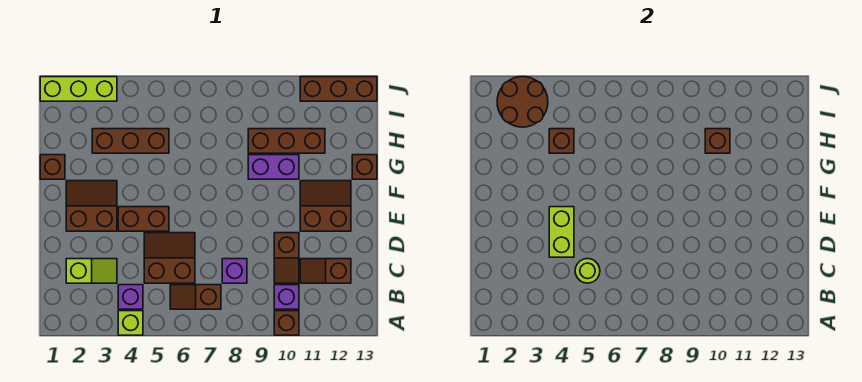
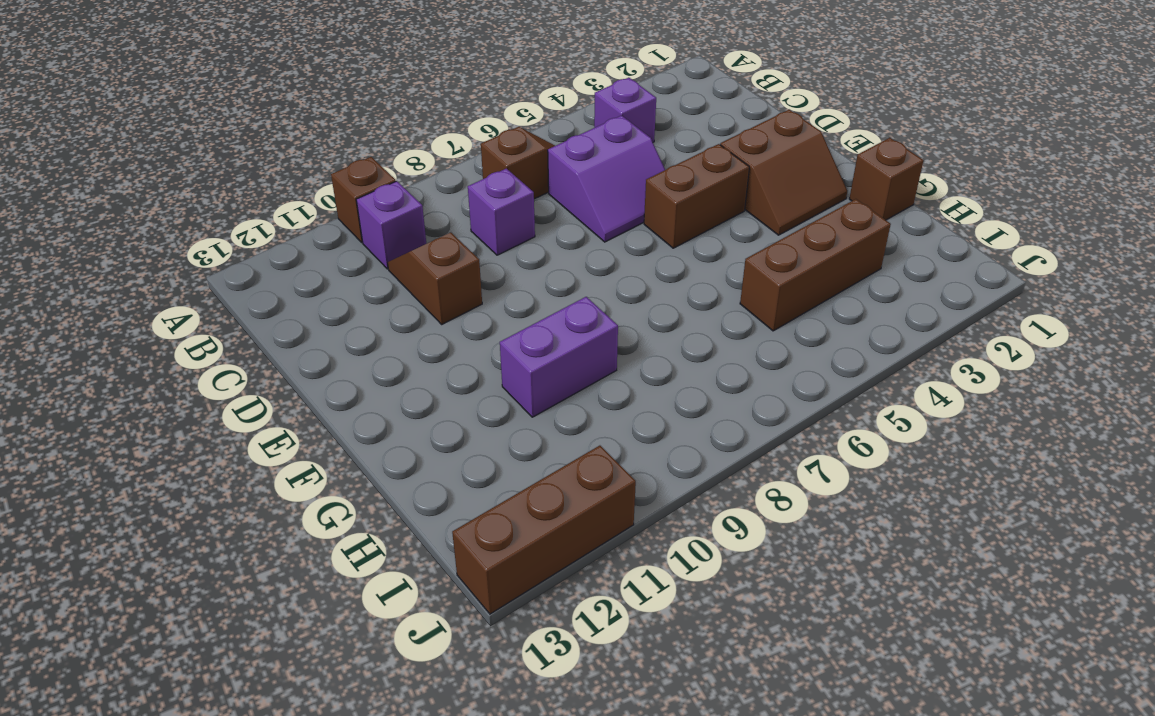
purple slope C5:D6 level 1 top C -> brown slope C5:D6 level 1 top C
none -> lime brick A4 level 1
none -> lime slope C2:C3 level 1 top 2
none -> brown slope C11:C12 level 1 top 12

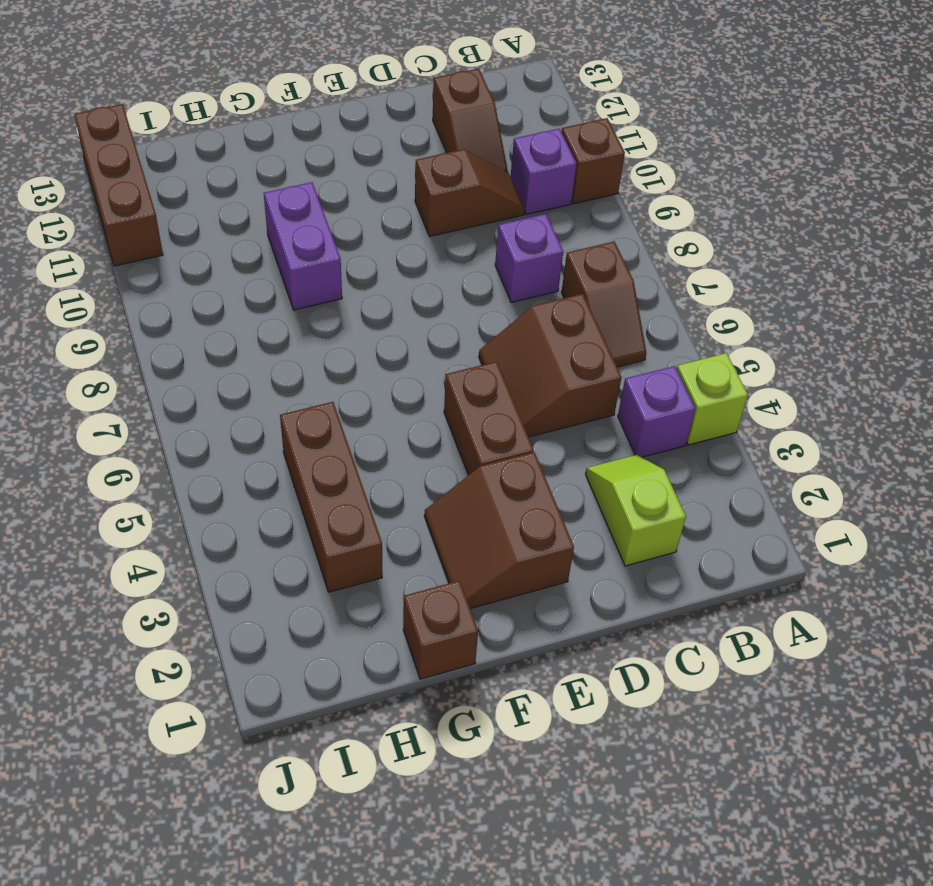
none -> brown slope E11:F12 level 1 top E
none -> brown brick G13 level 1
none -> brown brick H9:H11 level 1

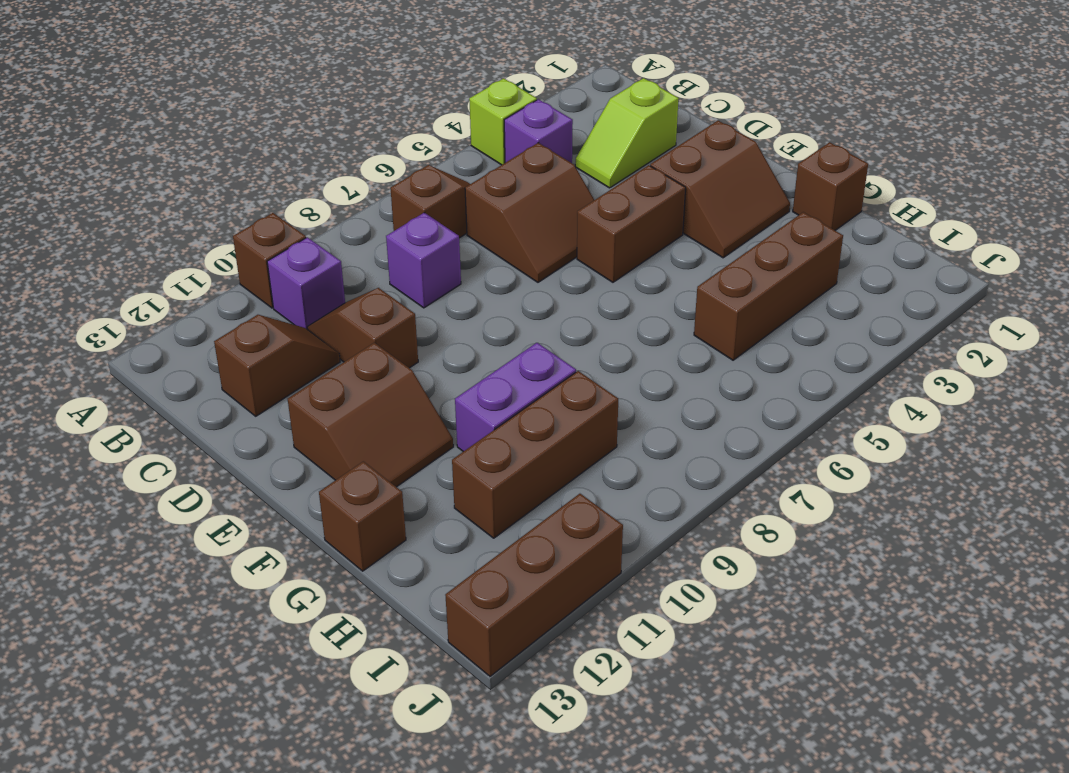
none -> lime brick J1:J3 level 1
none -> lime round brick C5 level 2
none -> lime brick D4:E4 level 2

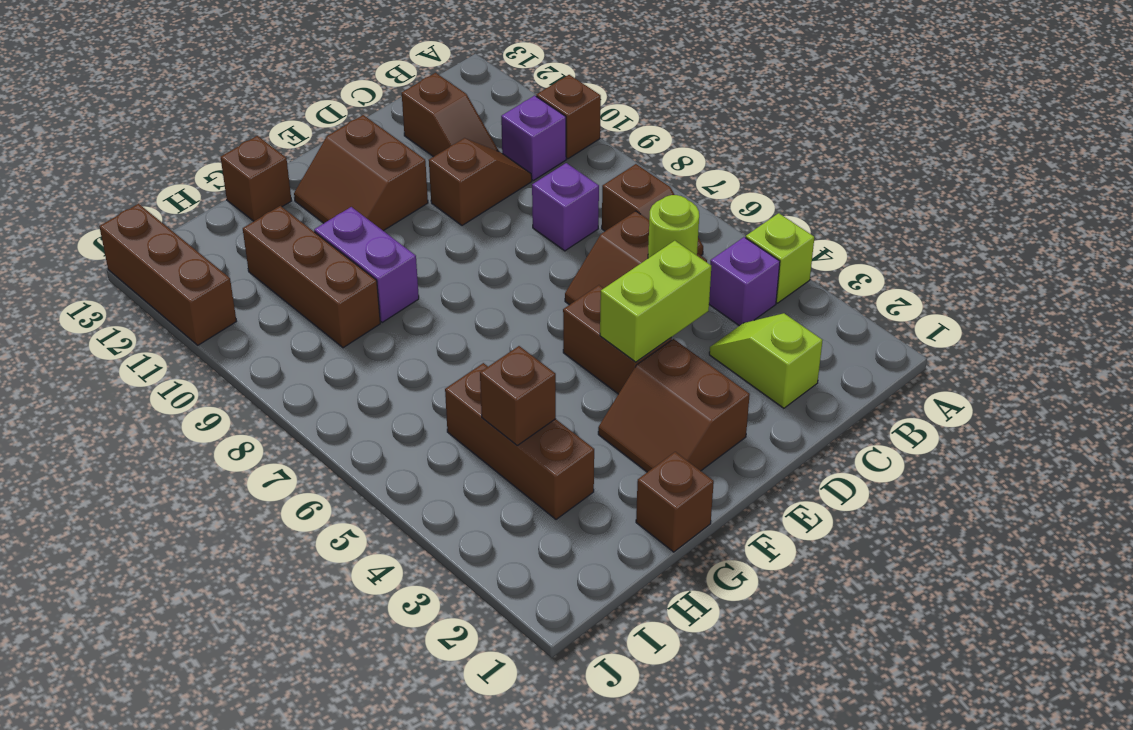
none -> lime brick J1:J3 level 1
none -> brown brick H10 level 2
none -> brown round brick I2:J3 level 2

